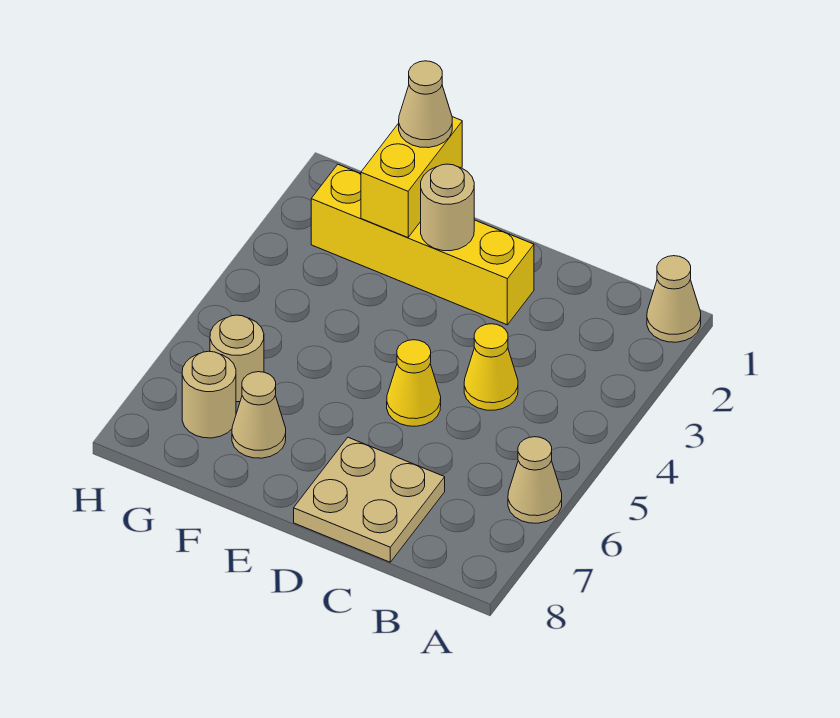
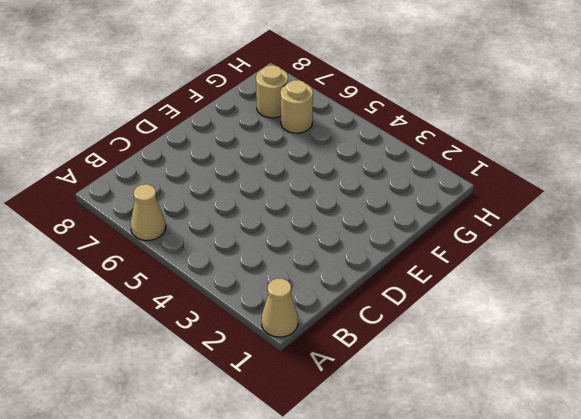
none -> yellow cone C4 level 1
none -> tan plate C7:D8 level 1
none -> yellow brick D2:G2 level 1

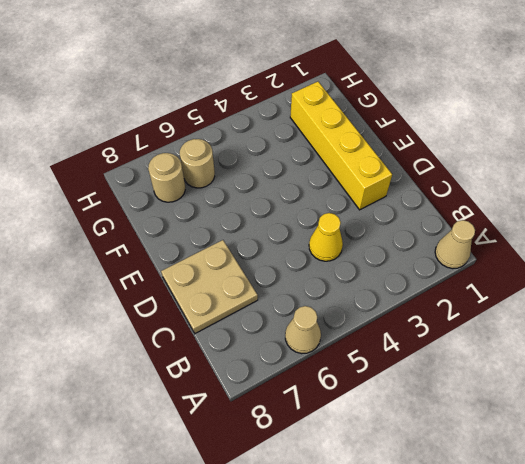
none -> yellow cone D5 level 1
none -> tan cone F7 level 1
none -> tan round brick E2 level 2

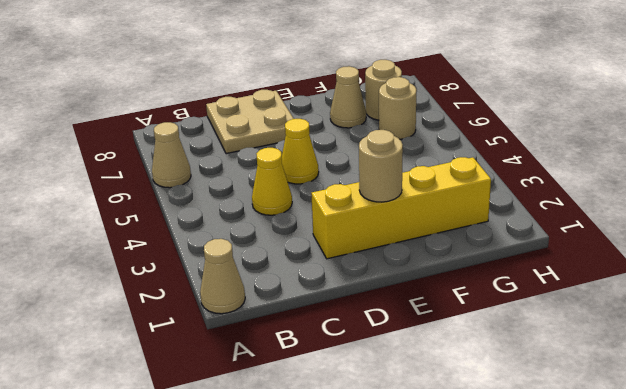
none -> yellow brick F1:F2 level 2
none -> tan cone F1 level 3

